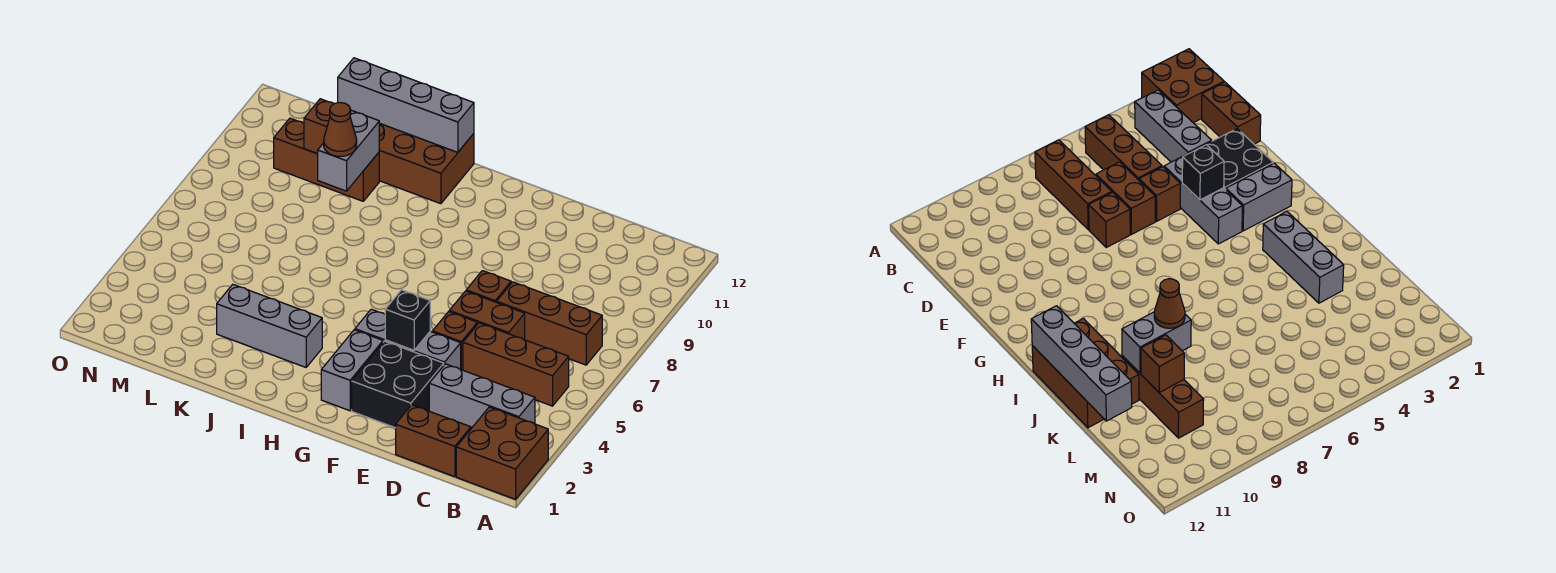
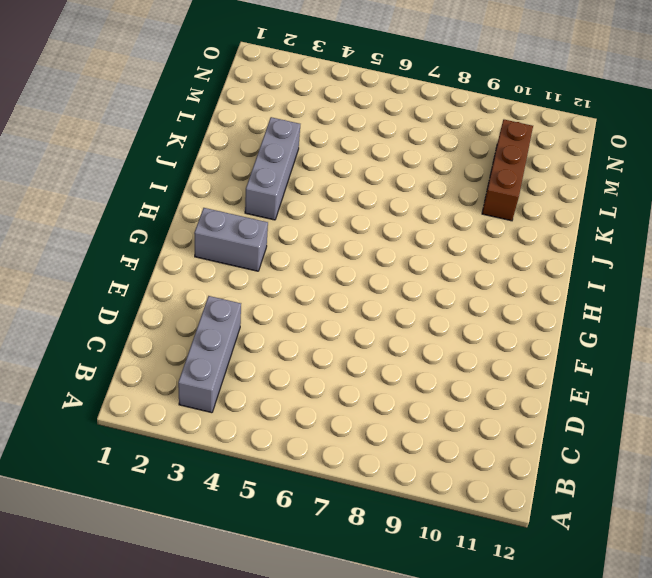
none -> brown brick A1:B2 level 1
none -> brown brick B5:D5 level 1
none -> brown brick B7:D7 level 1

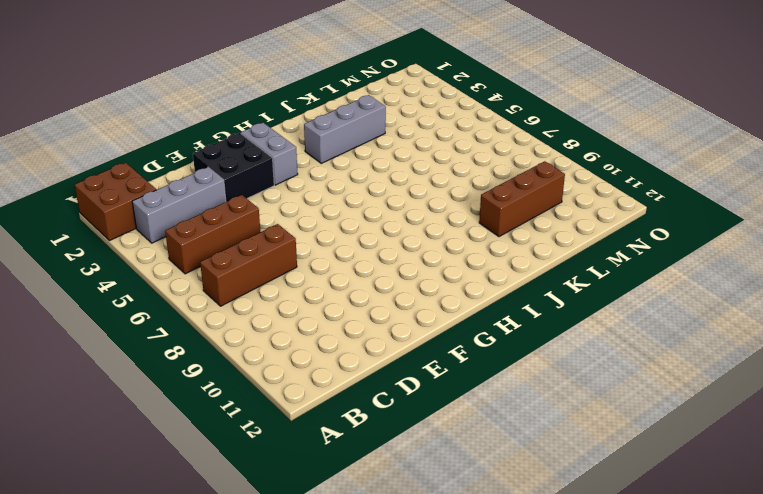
none -> brown brick C1:D1 level 1
none -> brown brick D6:E6 level 1
none -> grey brick E4:G4 level 1

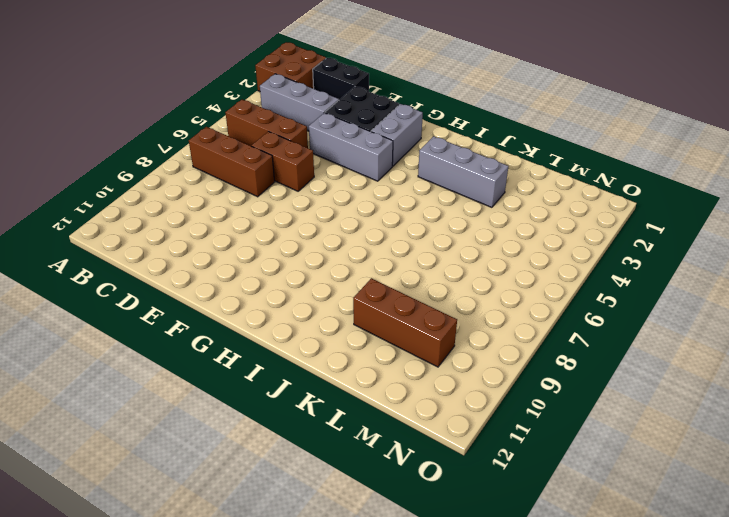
black brick C1:D1 level 1 -> brown brick C1:D1 level 1
none -> brown brick E5 level 1
none -> brown brick E7 level 1
none -> brown brick I11:K12 level 1

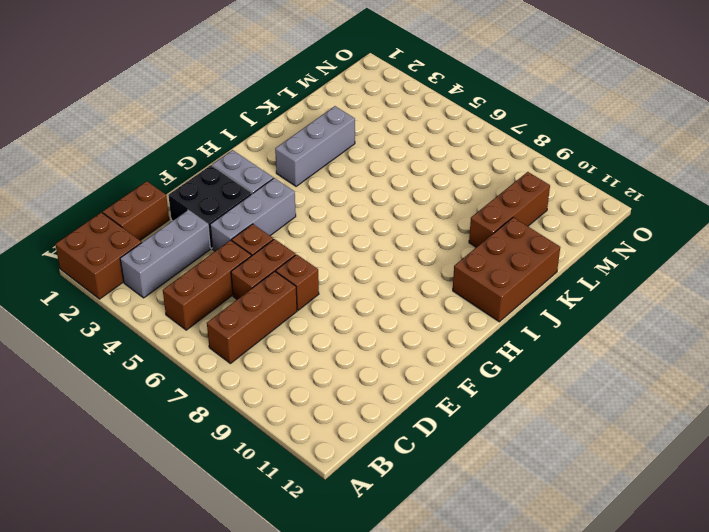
none -> black brick F4 level 2
none -> grey brick I12:L12 level 2
none -> grey brick K9:K10 level 2

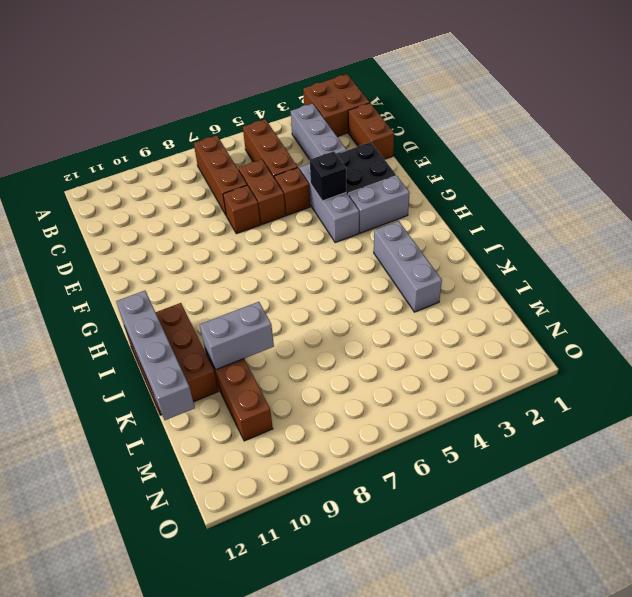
none -> brown brick L10 level 2
none -> brown cone K9 level 3

